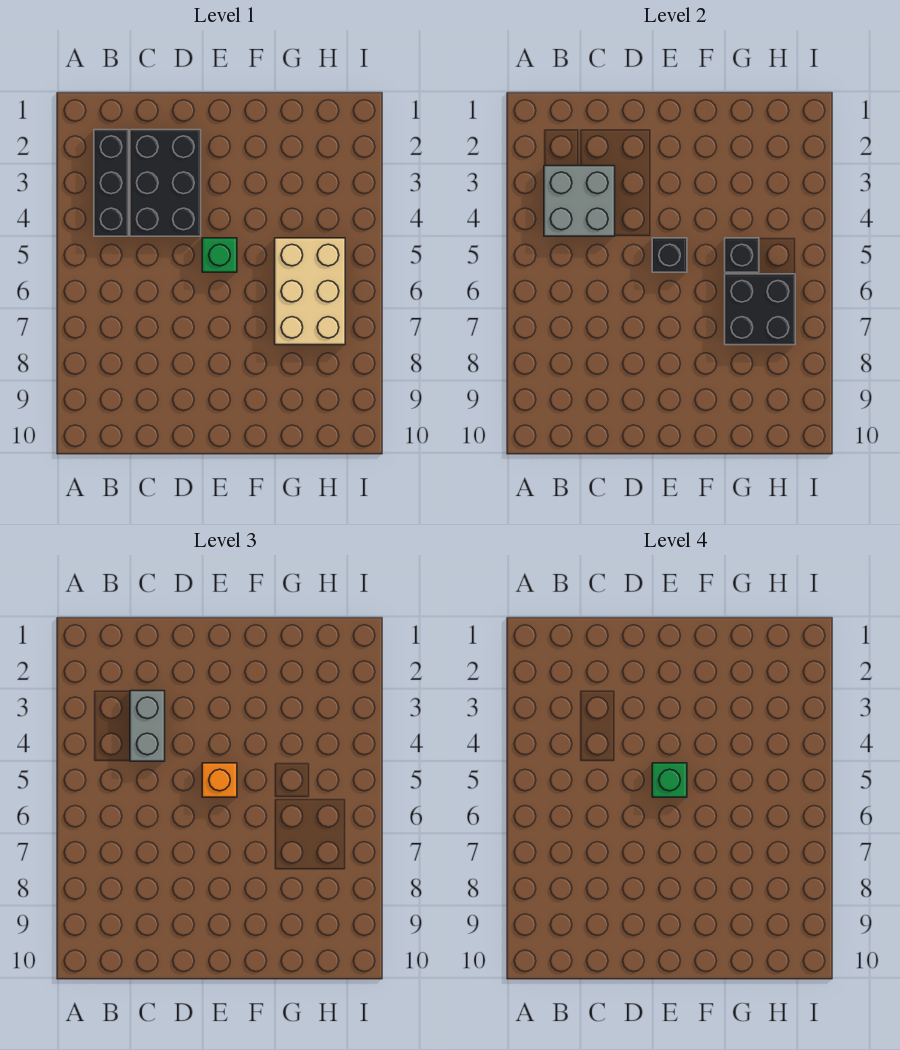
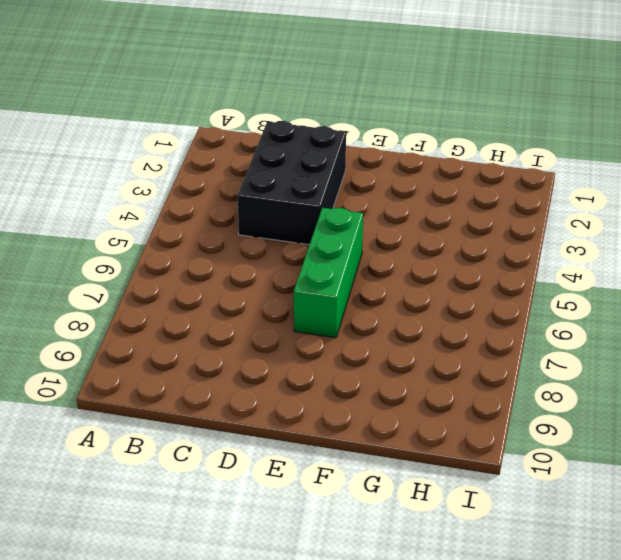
green brick E5:E7 level 1 -> green brick E5 level 1
none -> black brick B2:B4 level 1
none -> tan brick G5:H7 level 1

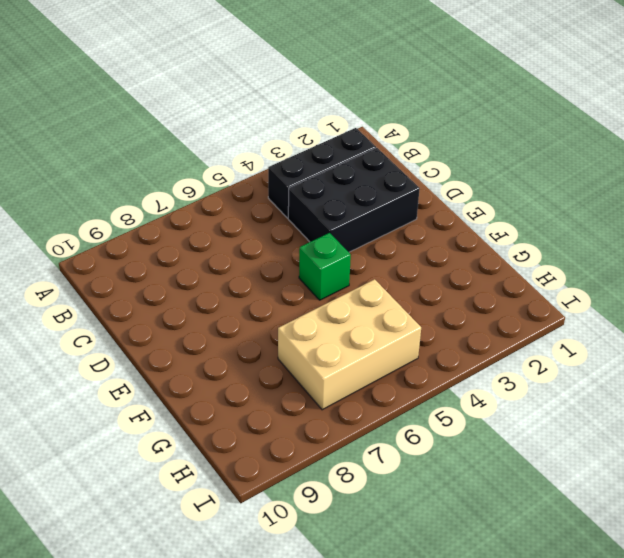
none -> grey brick B3:C4 level 2
none -> black brick E5 level 2

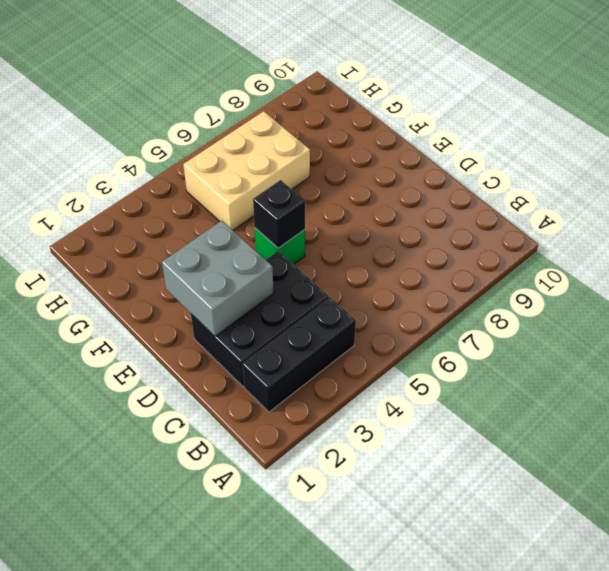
grey brick D2:E3 level 2 -> grey brick B3:C4 level 2
none -> black brick G5 level 2
none -> black brick G6:H7 level 2

